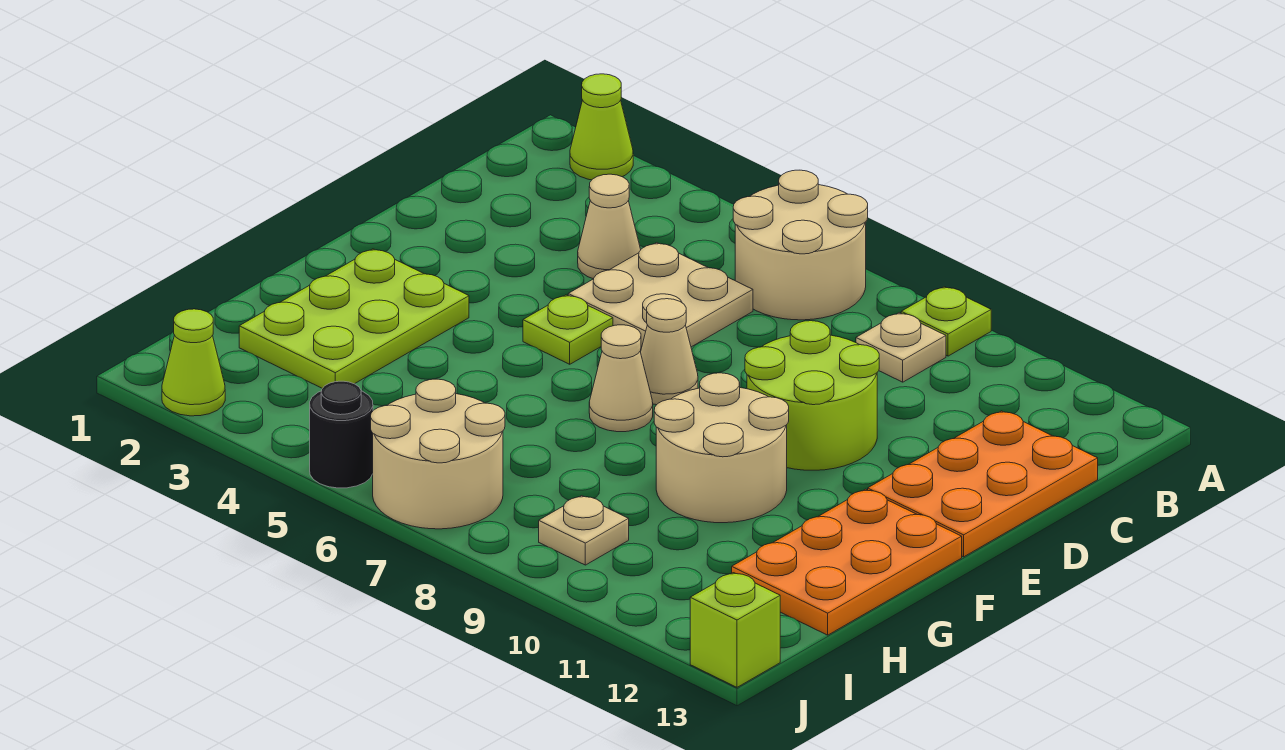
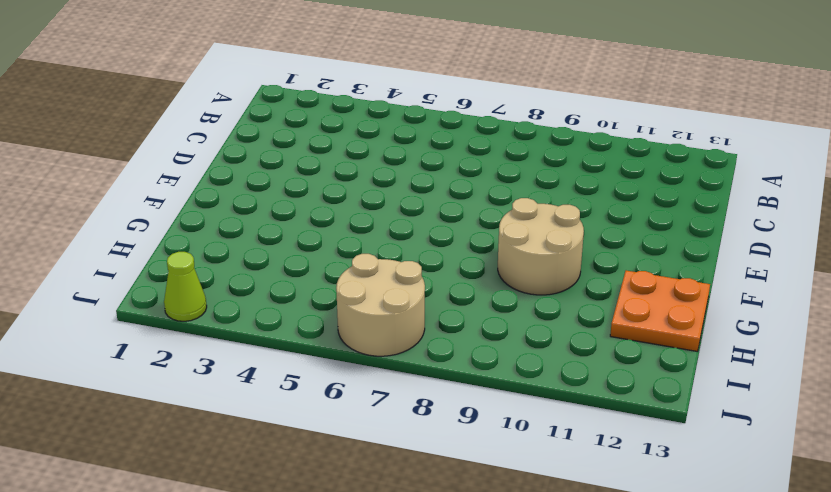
orange plate G12:H13 level 1 -> orange plate F12:H13 level 1
none -> lime cone A2 level 1
none -> tan round brick A6:B7 level 1
none -> lime plate A9 level 1

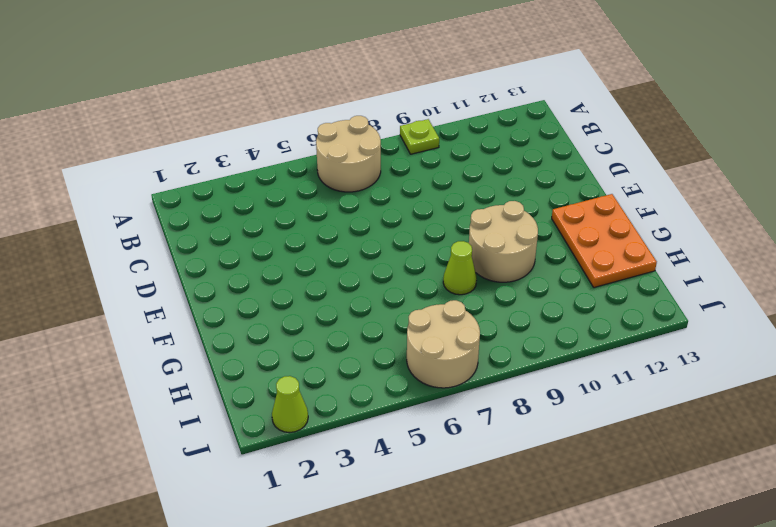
lime cone G8 level 1 -> lime cone A2 level 1
none -> tan plate B9 level 1
none -> tan cone C4 level 1
none -> tan plate C5:D6 level 1

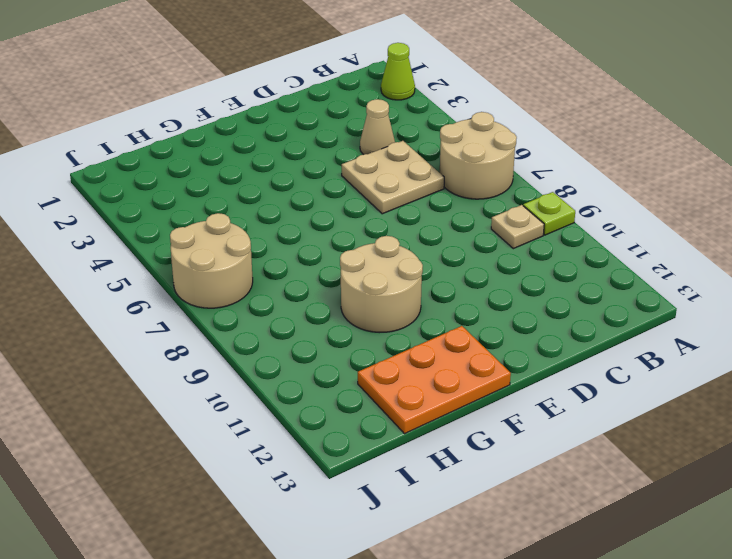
none -> orange plate C12:E13 level 1
none -> lime round brick D9:E10 level 1
none -> lime plate E5 level 1

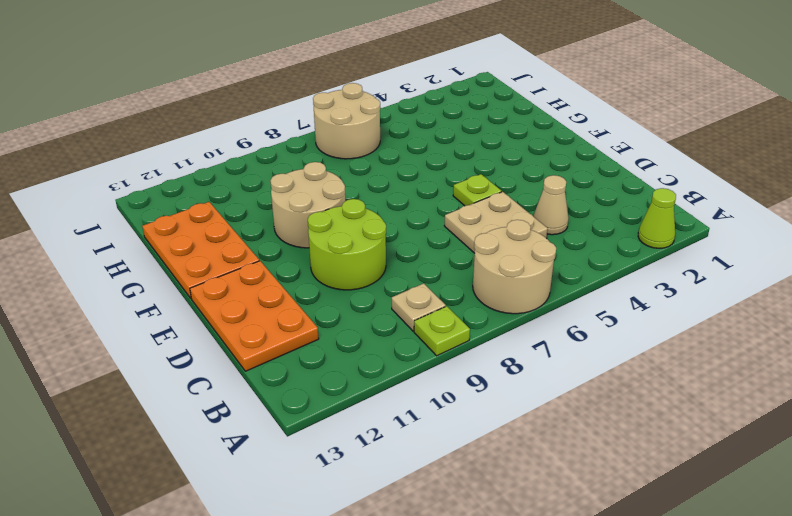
none -> tan cone E7 level 1
none -> lime plate F2:H3 level 1
none -> tan cone F7 level 1

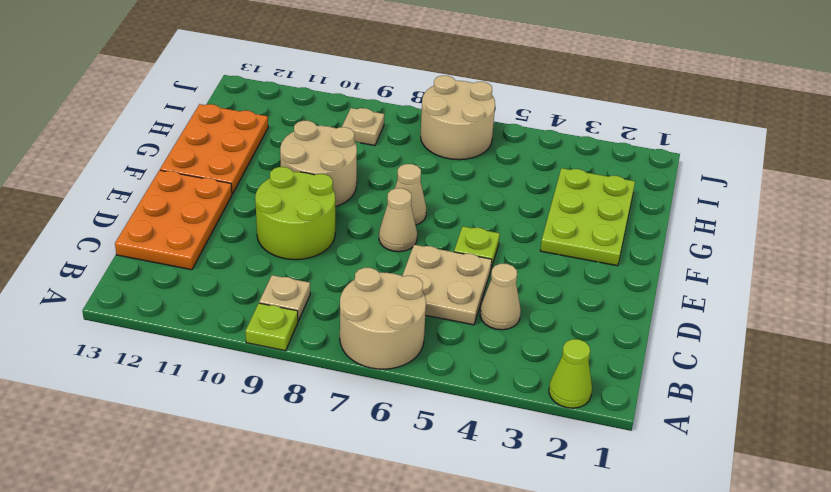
none -> lime cone J2 level 1
none -> black round brick J5 level 1
none -> lime brick J13 level 1

